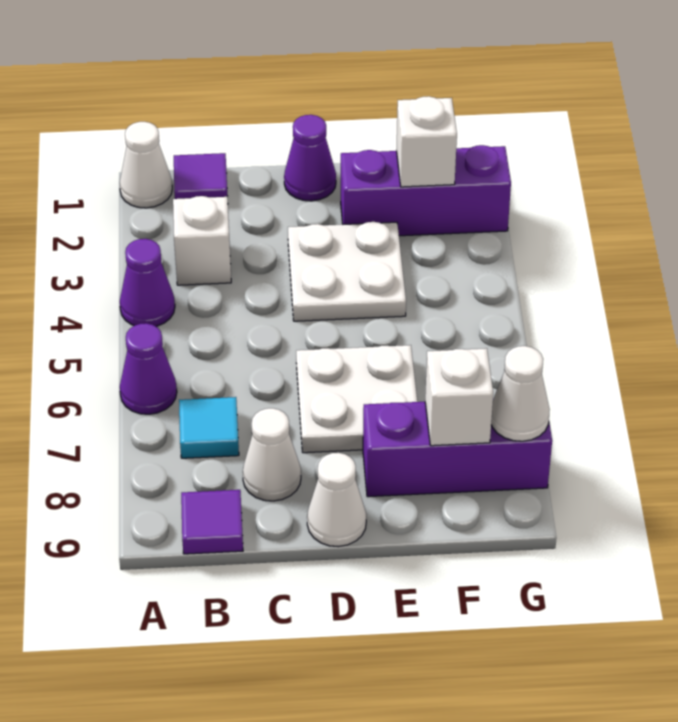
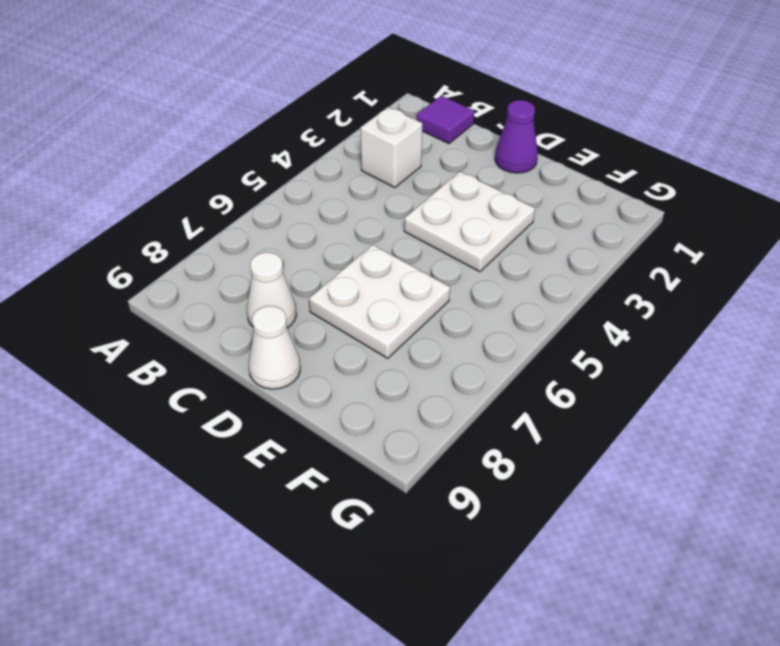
none -> white cone A1 level 1
none -> purple cone A4 level 1
none -> purple cone A6 level 1

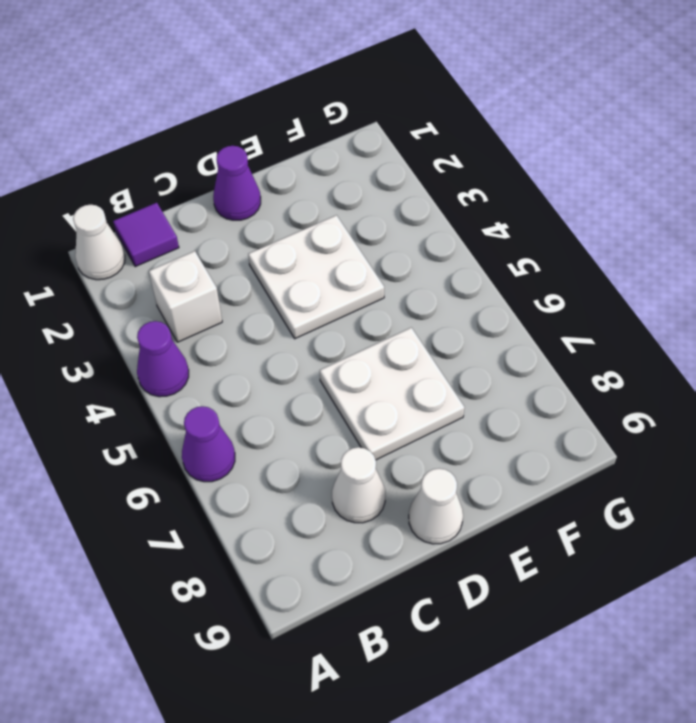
none -> cyan tile B7 level 1
none -> purple tile B9 level 1
none -> purple brick E2:G2 level 1

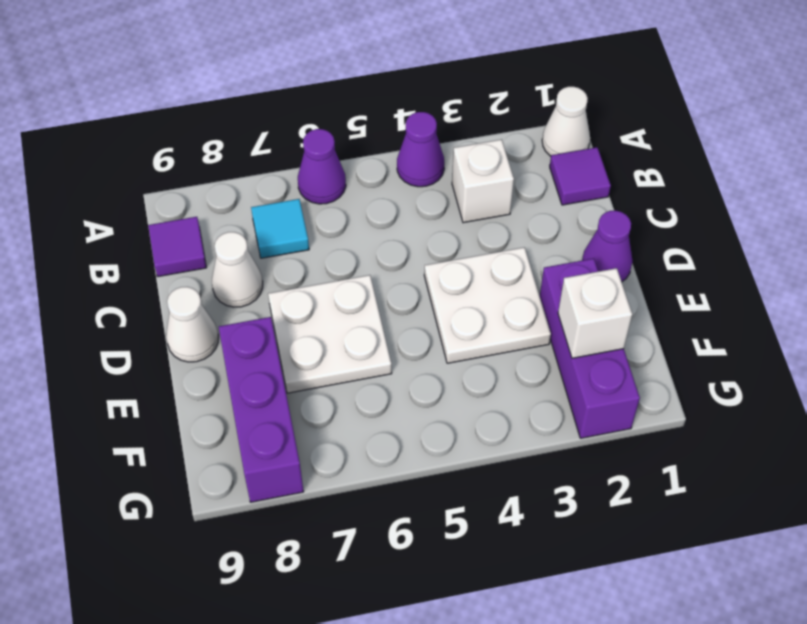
none -> white brick F8 level 2
none -> white cone G8 level 2

